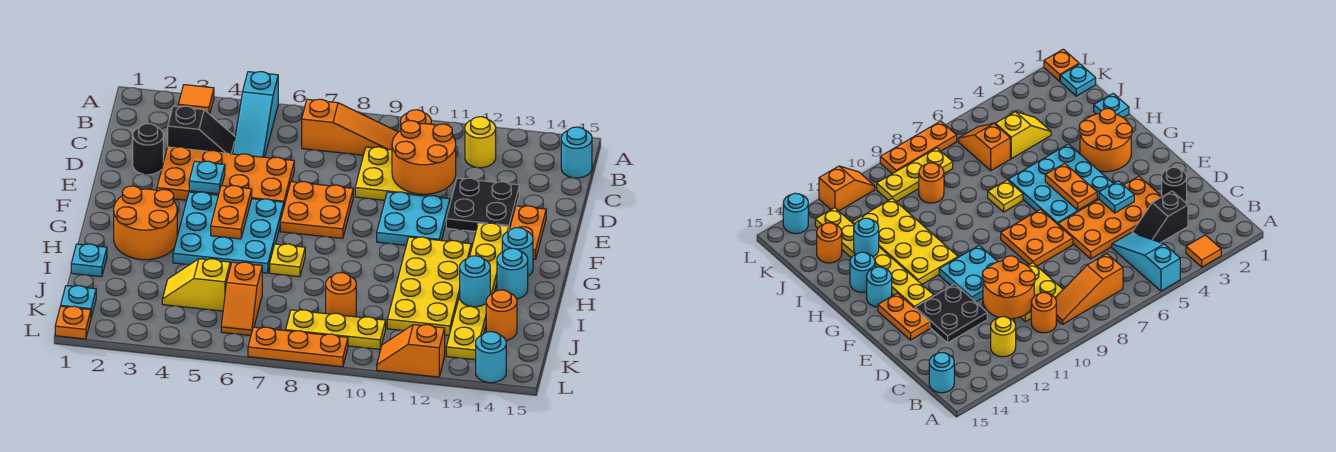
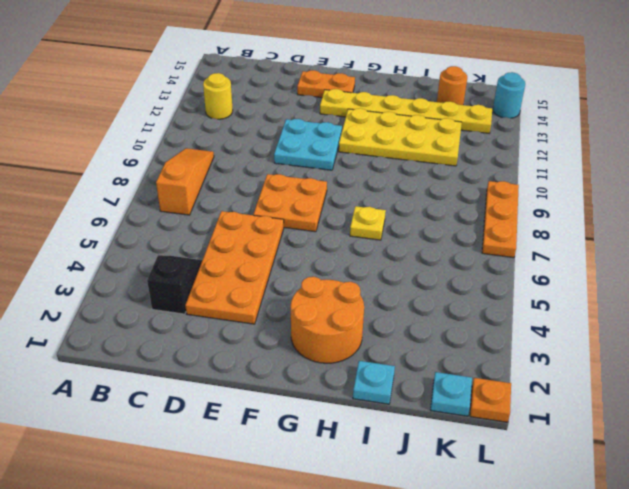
none -> orange tile A3 level 1
none -> cyan slope A5:C5 level 1 top A
none -> orange round brick B10 level 1
none -> cyan round brick B15 level 1

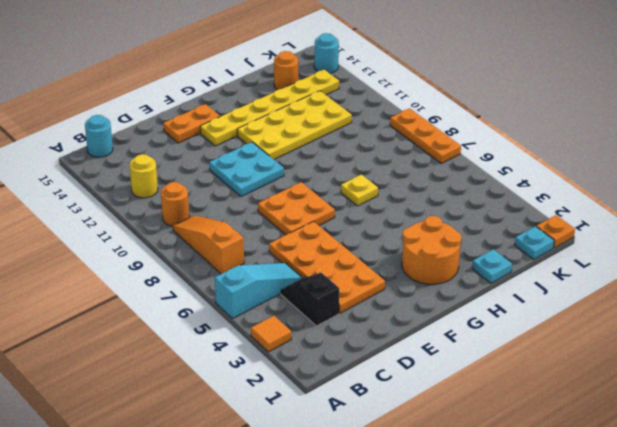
none -> yellow plate C9:D10 level 1
none -> black round brick D2 level 1
none -> black plate D12:E13 level 1
none -> cyan plate F4:H6 level 1

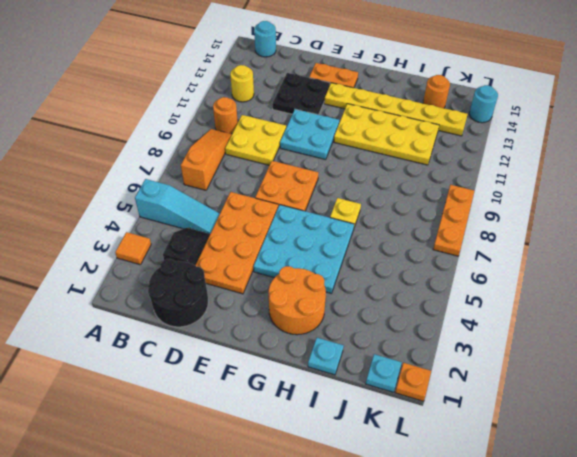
black round brick C1:D2 level 1 -> black round brick D2 level 1
none -> cyan round brick G14 level 1
none -> cyan round brick H14 level 1
none -> yellow slope J4:J5 level 1 top 5
none -> orange slope J6:K6 level 1 top J

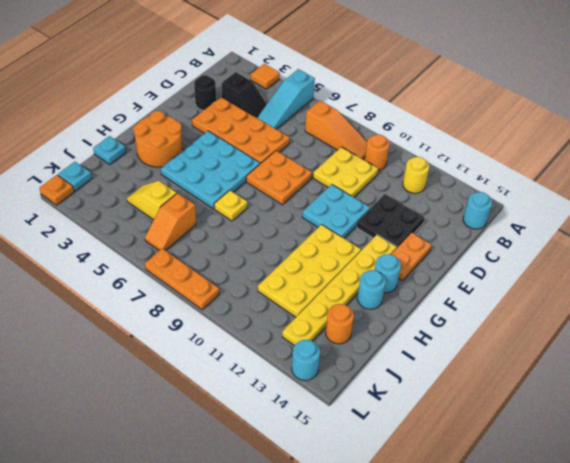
none -> orange round brick J9 level 1
none -> yellow plate K8:K10 level 1
none -> orange slope L11:L12 level 1 top 12
none -> orange round brick C10:D11 level 2

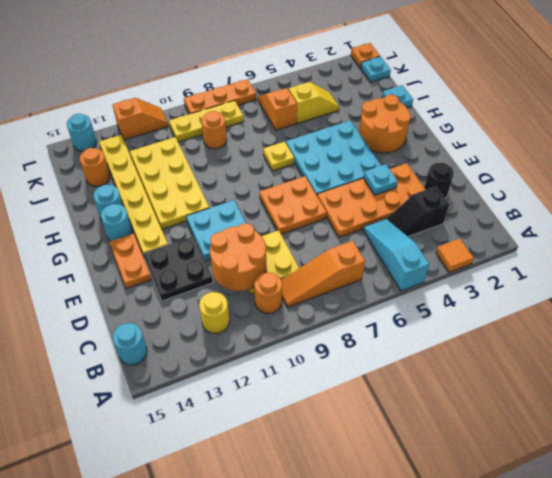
none -> orange plate F5:G5 level 2
none -> cyan round brick I13 level 2

